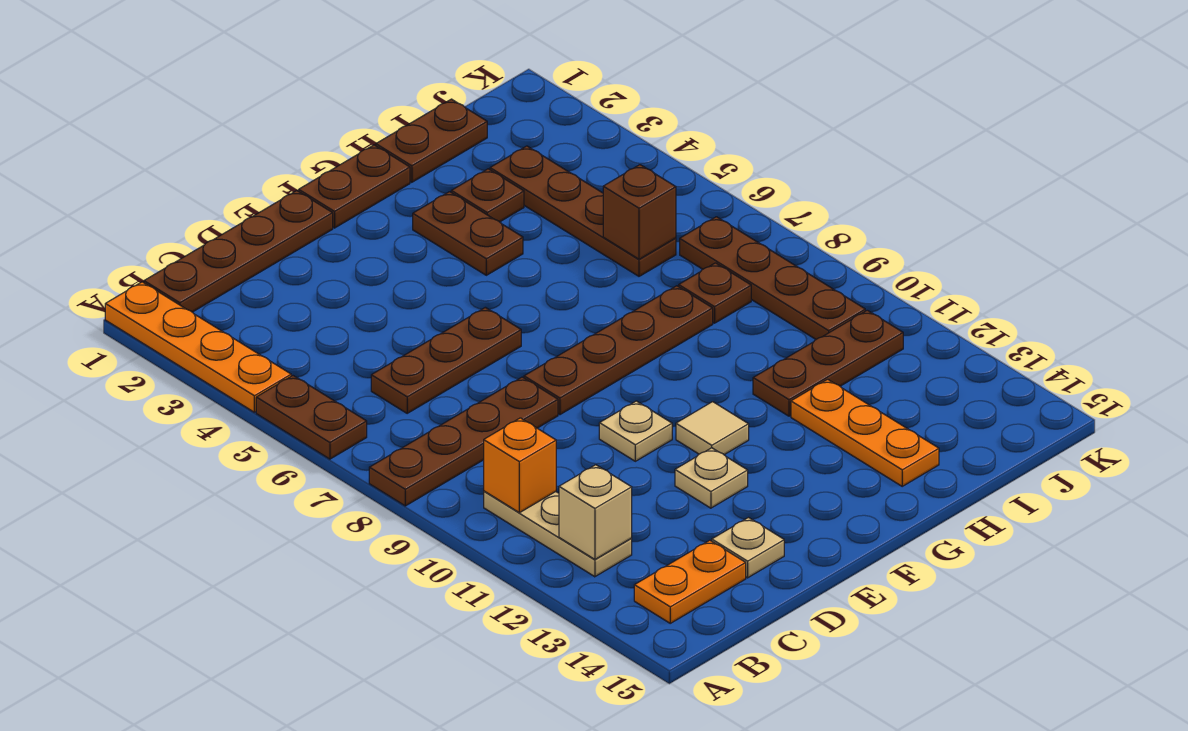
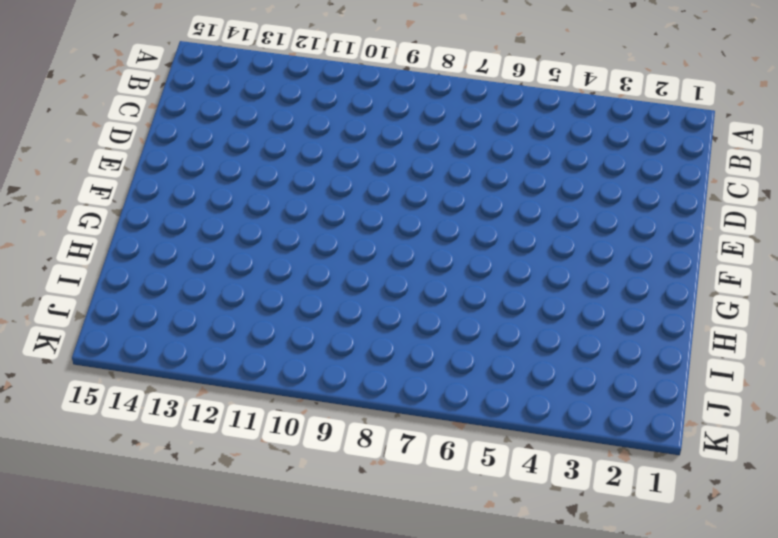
none -> orange plate A1:A4 level 1
none -> brown plate A5:A6 level 1
none -> brown plate A8:D8 level 1

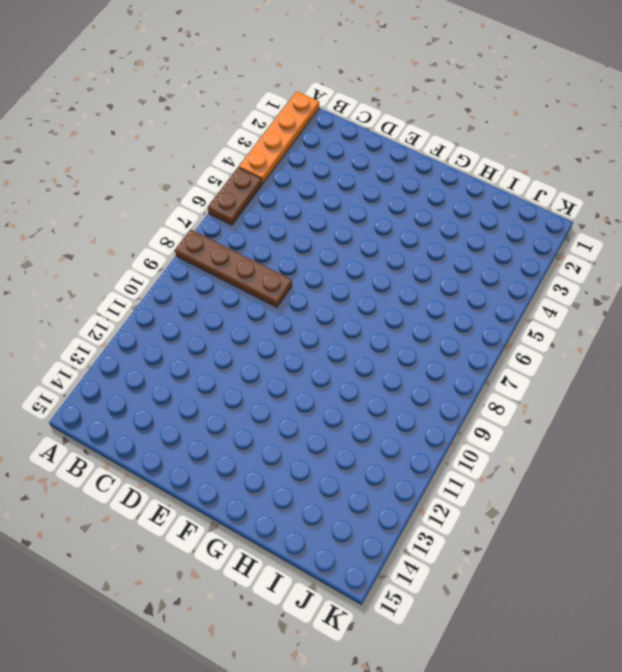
none -> brown plate B1:E1 level 1
none -> tan plate B10:B12 level 1
none -> orange plate B14:C14 level 1

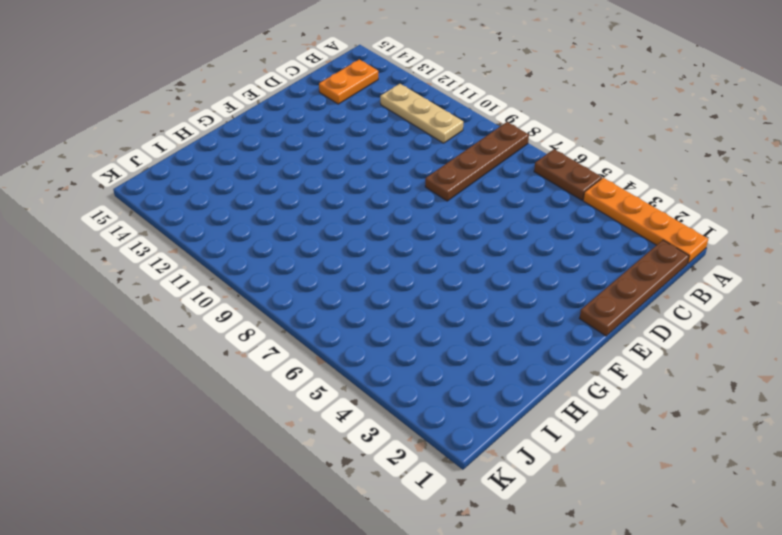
none -> brown plate C6:E6 level 1
none -> tan plate D14 level 1
none -> brown plate E8:H8 level 1

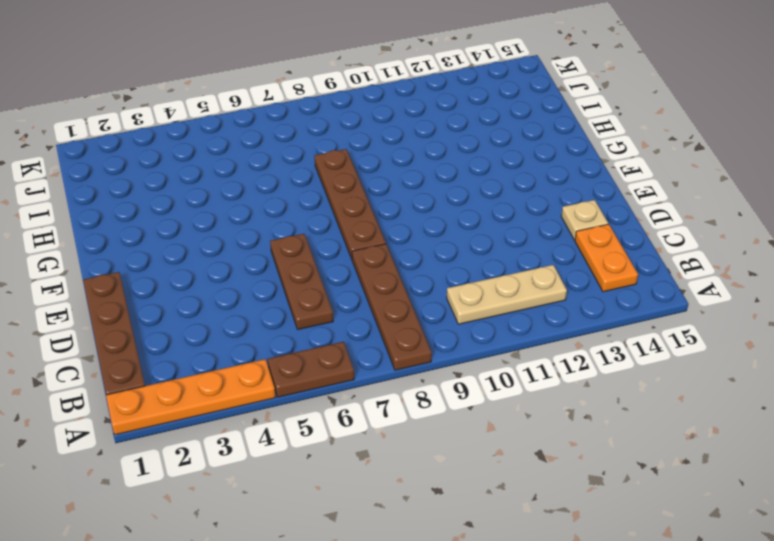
none -> tan plate E10 level 1
none -> tan plate E12 level 1
none -> brown plate F1:G1 level 1

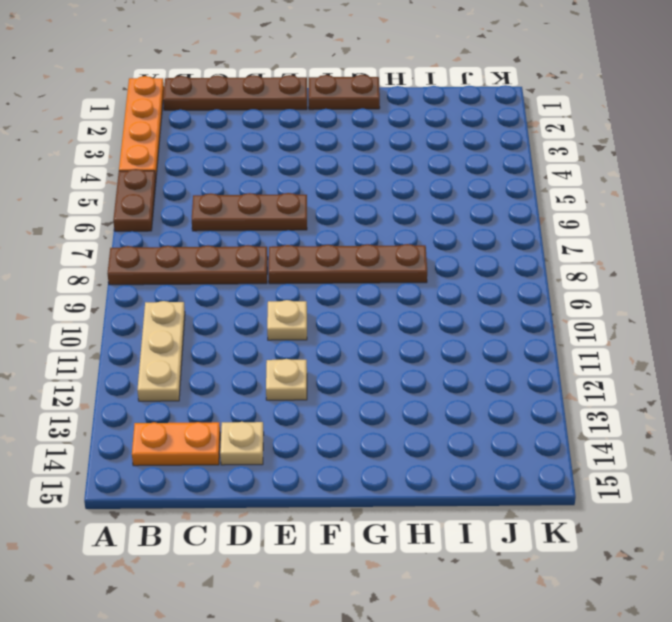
none -> tan tile F11 level 1
none -> brown plate G3:G4 level 1
none -> brown plate H1:I1 level 1

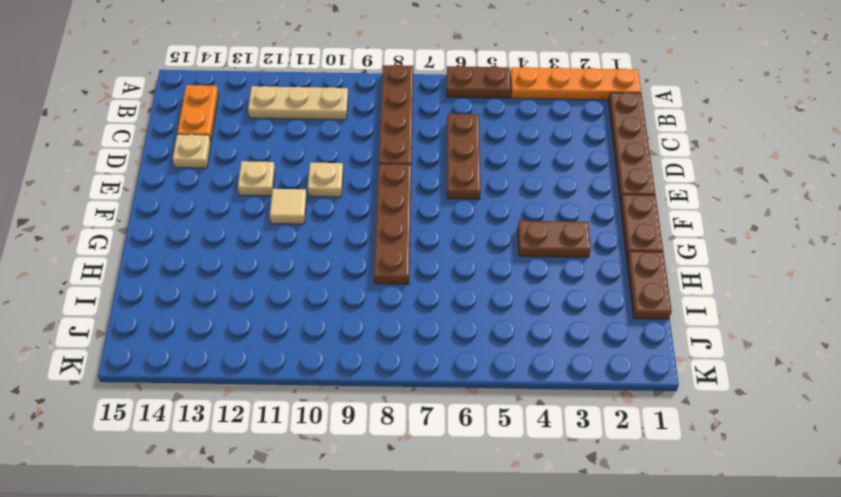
none -> brown plate H3 level 1
none -> brown plate H11:J11 level 1
none -> orange plate H12:H14 level 1

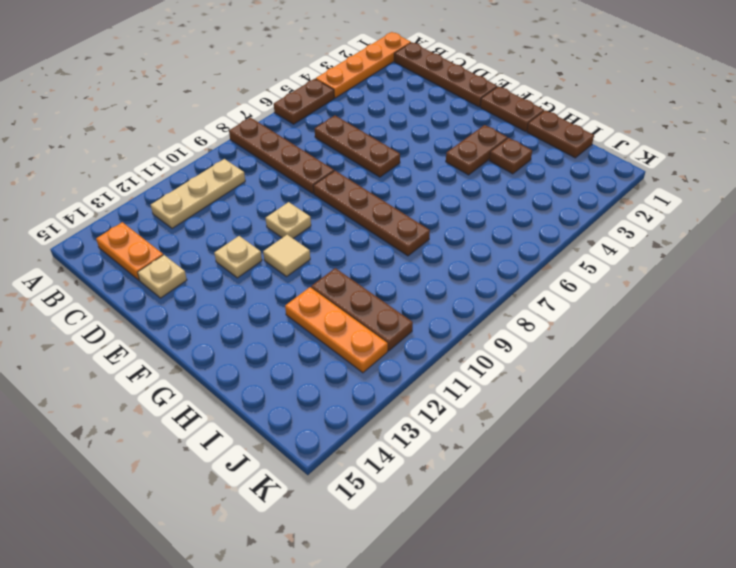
orange plate H12:J12 level 1 -> orange plate H12:H14 level 1
none -> brown plate I3:I6 level 1
none -> brown plate I8 level 1
none -> brown plate J7:J10 level 1

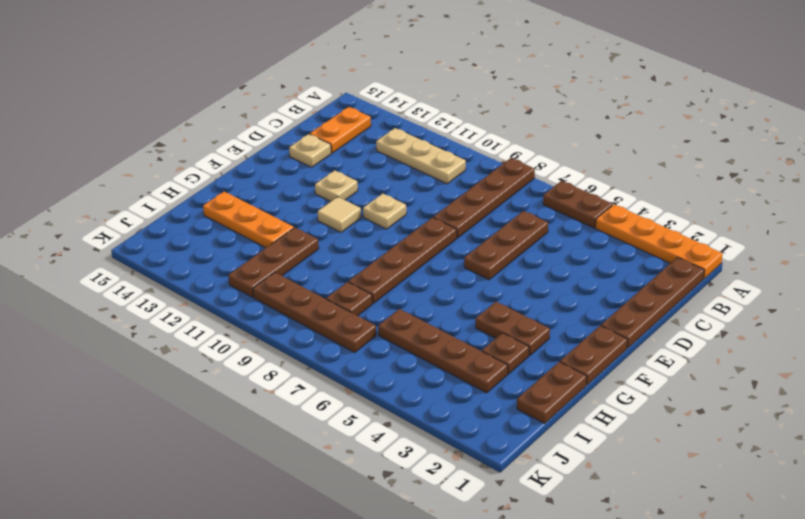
none -> orange brick B10 level 2
none -> tan brick B12 level 2
none -> brown brick I6 level 2

